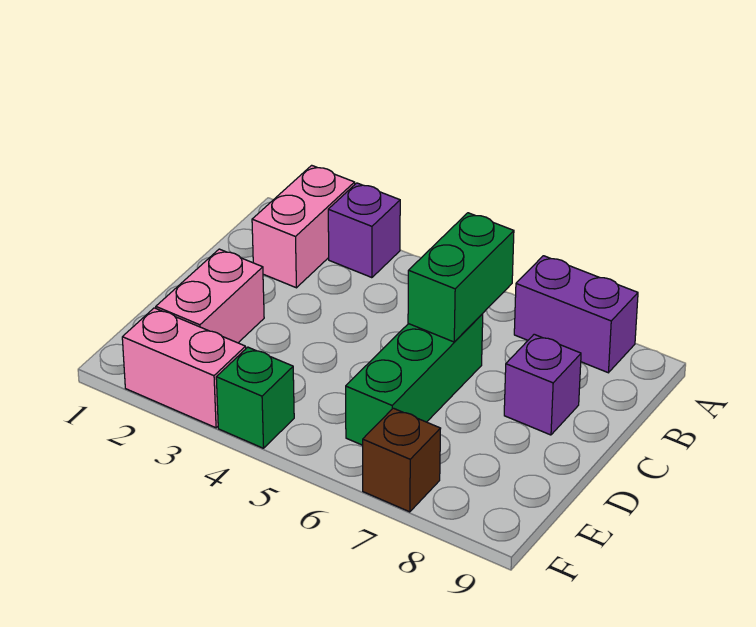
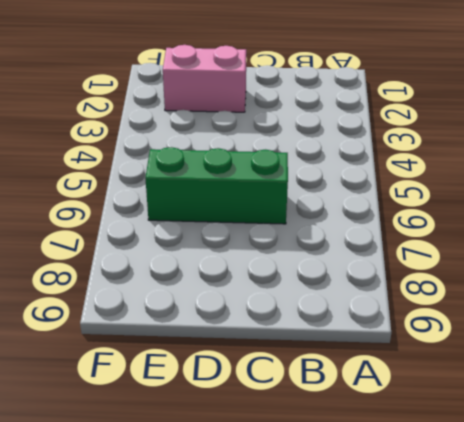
none -> pink brick A2:B2 level 1
none -> purple brick A3 level 1

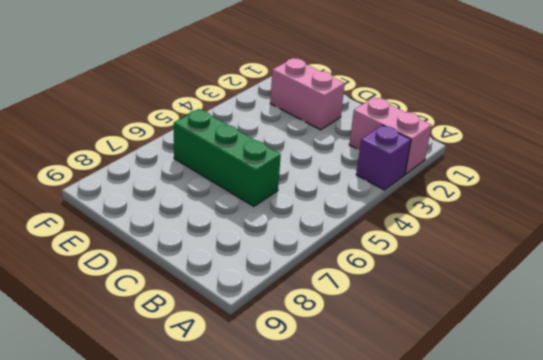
none -> purple brick A7:A8 level 1
none -> purple brick C8 level 1

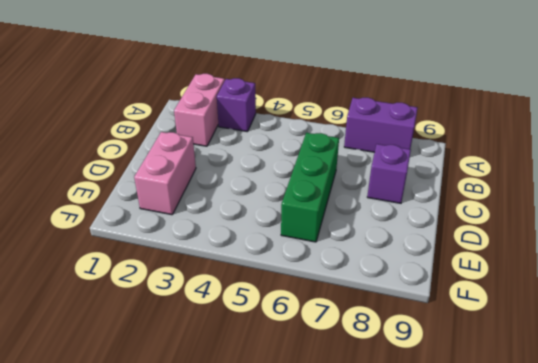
none -> pink brick F2:F3 level 1
none -> green brick F4 level 1

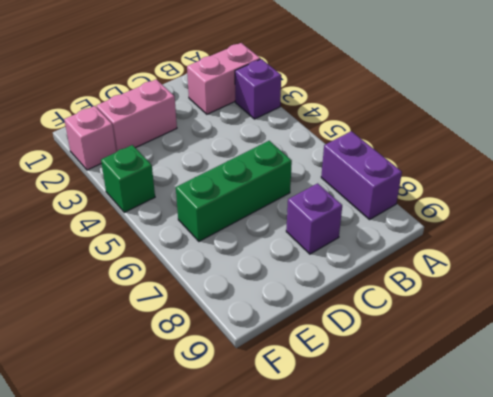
pink brick F2 level 1 -> pink brick F2:F3 level 1
none -> brown brick F7 level 1
none -> green brick B6:C6 level 2

